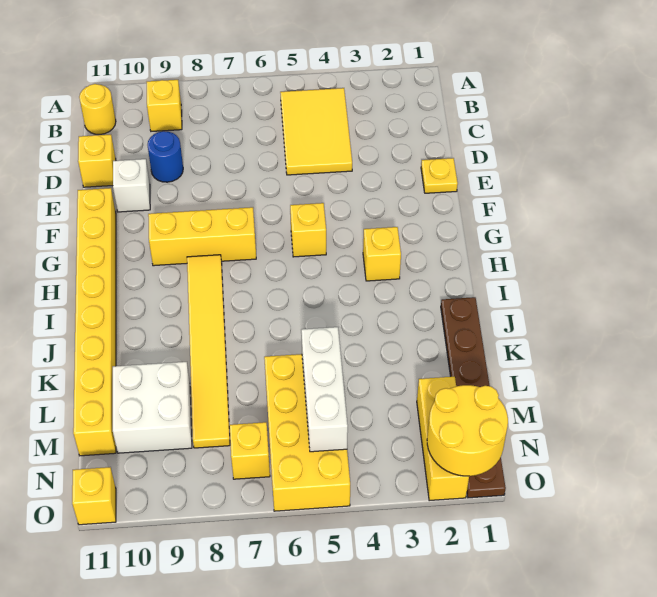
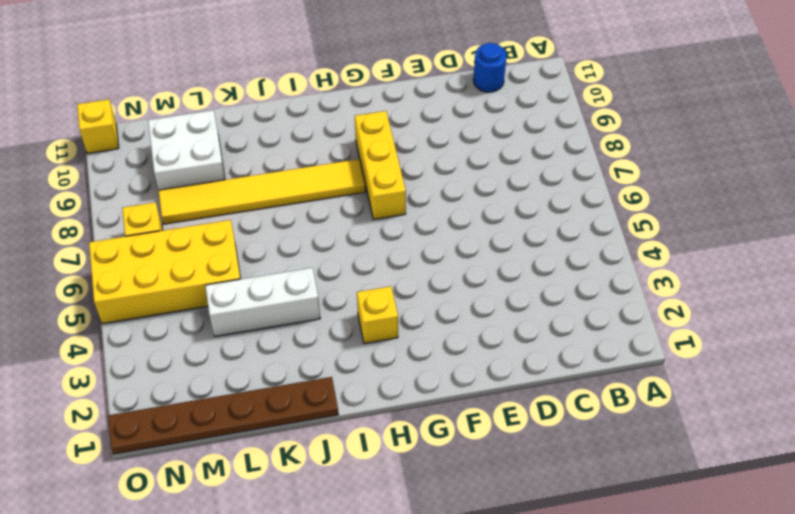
blue round brick C11 level 1 -> blue round brick D9 level 1
white brick J4:L4 level 1 -> white brick L5:N5 level 2
none -> yellow tile B4:D5 level 1
none -> yellow brick B9 level 1
none -> yellow round brick B11 level 1

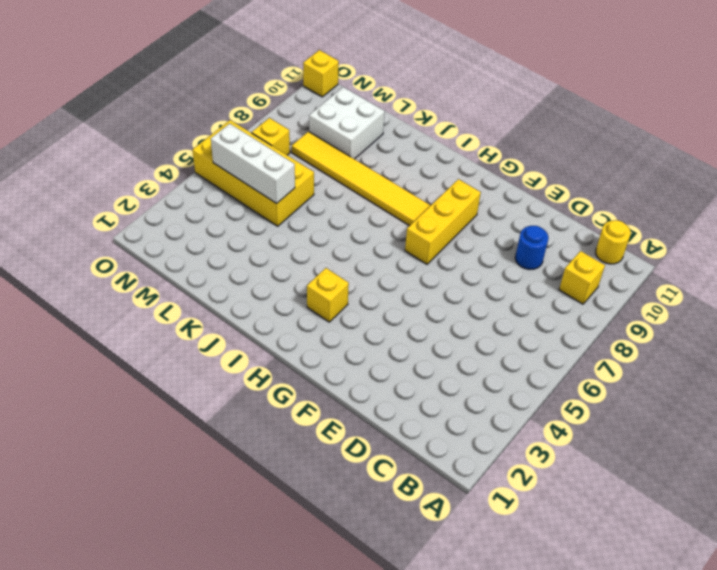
none -> yellow tile B4:D5 level 1
none -> yellow brick D11 level 1
none -> yellow plate E1 level 1

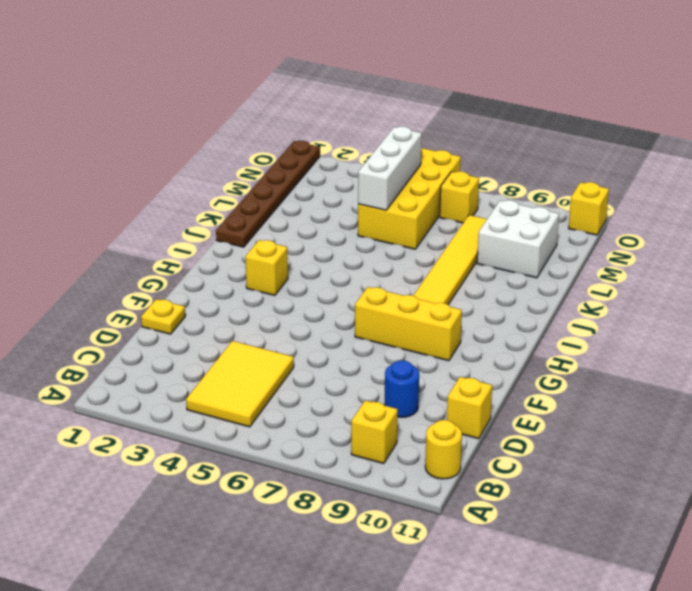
none -> white brick E10 level 1
none -> yellow brick F11:M11 level 1
none -> yellow brick G5 level 1

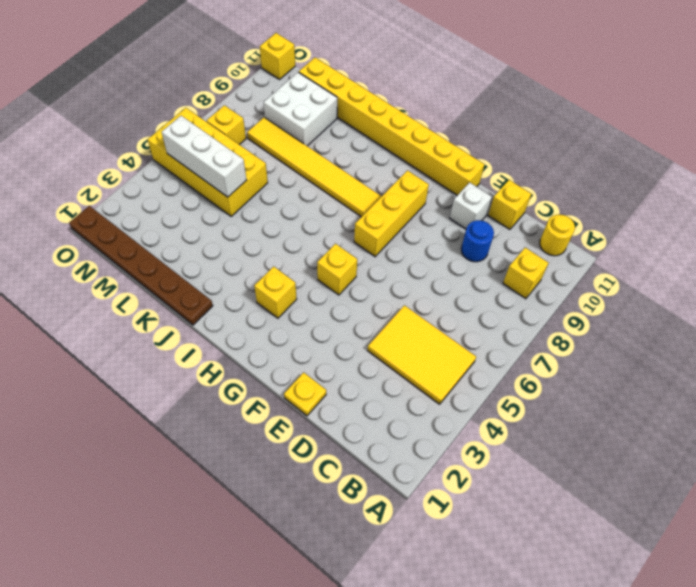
none -> yellow brick M2:O2 level 1
none -> yellow round brick N1:O2 level 2

